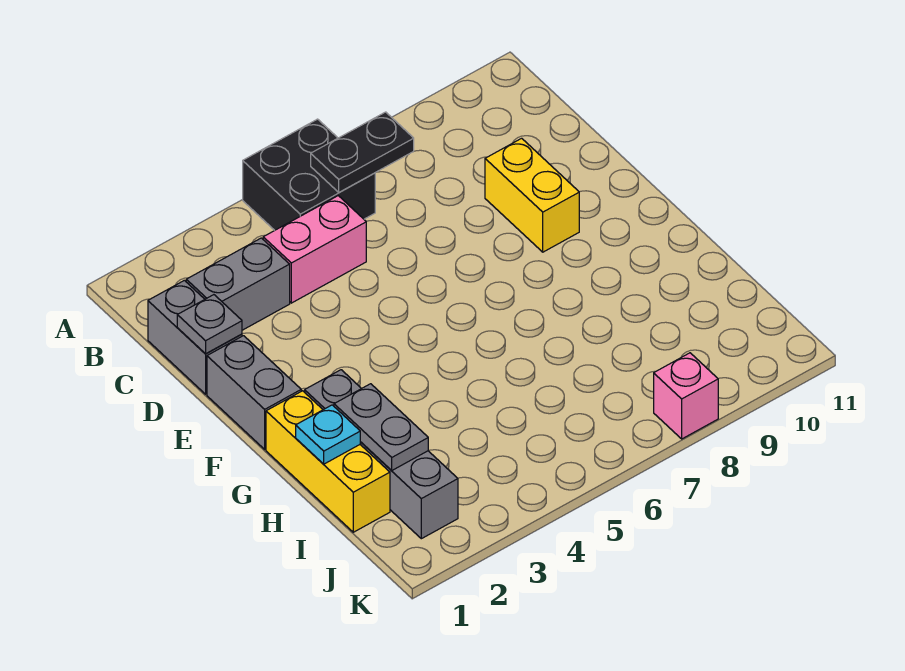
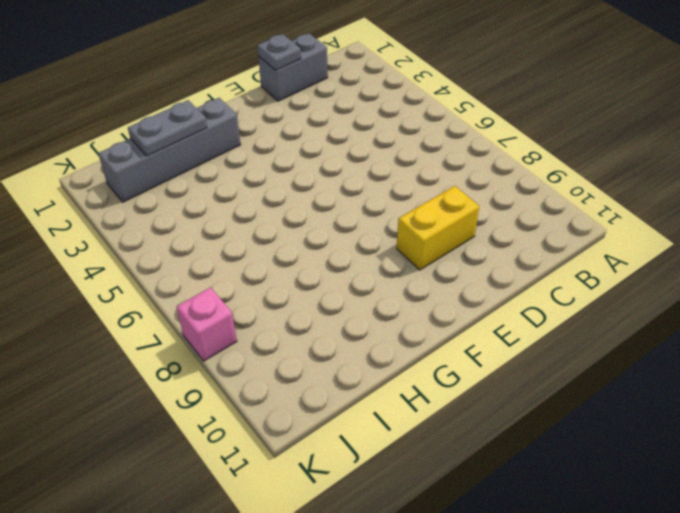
none -> black brick A5:B6 level 1
none -> grey brick C2:C3 level 1
none -> pink brick C4:C5 level 1

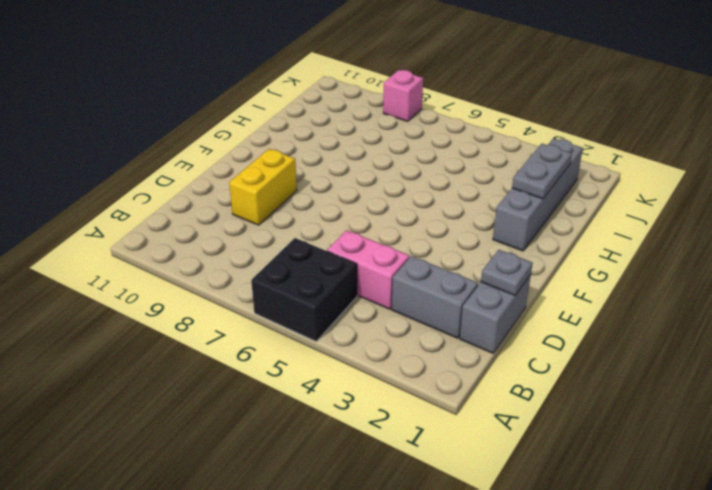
none -> grey brick E1:F1 level 1
none -> yellow brick G1:I1 level 1
none -> black plate B6:B7 level 2

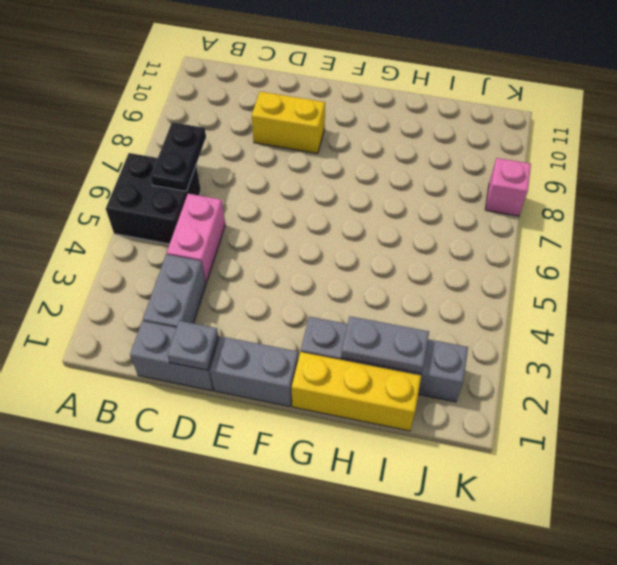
none -> cyan plate H1 level 2

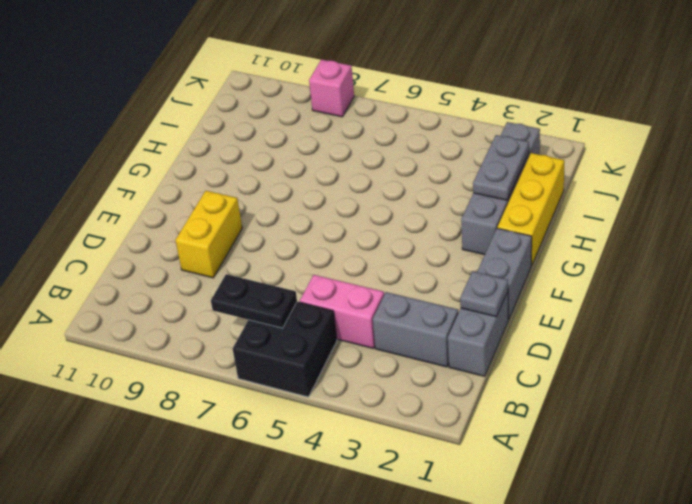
none -> cyan plate H1 level 2

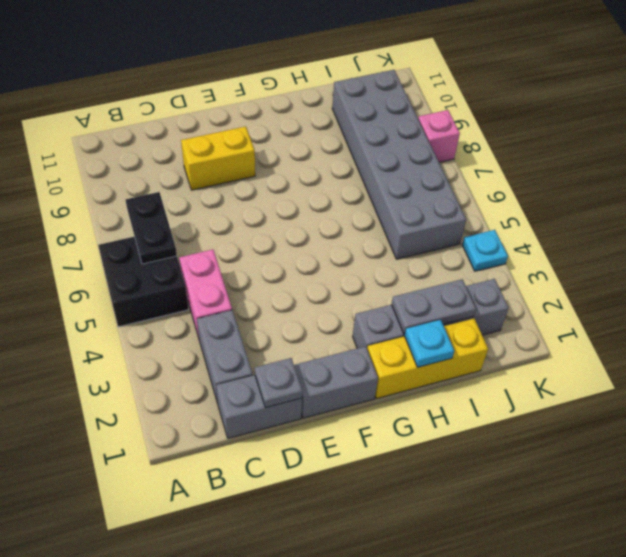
grey brick I5:J10 level 1 -> none
cyan plate K4 level 1 -> none

